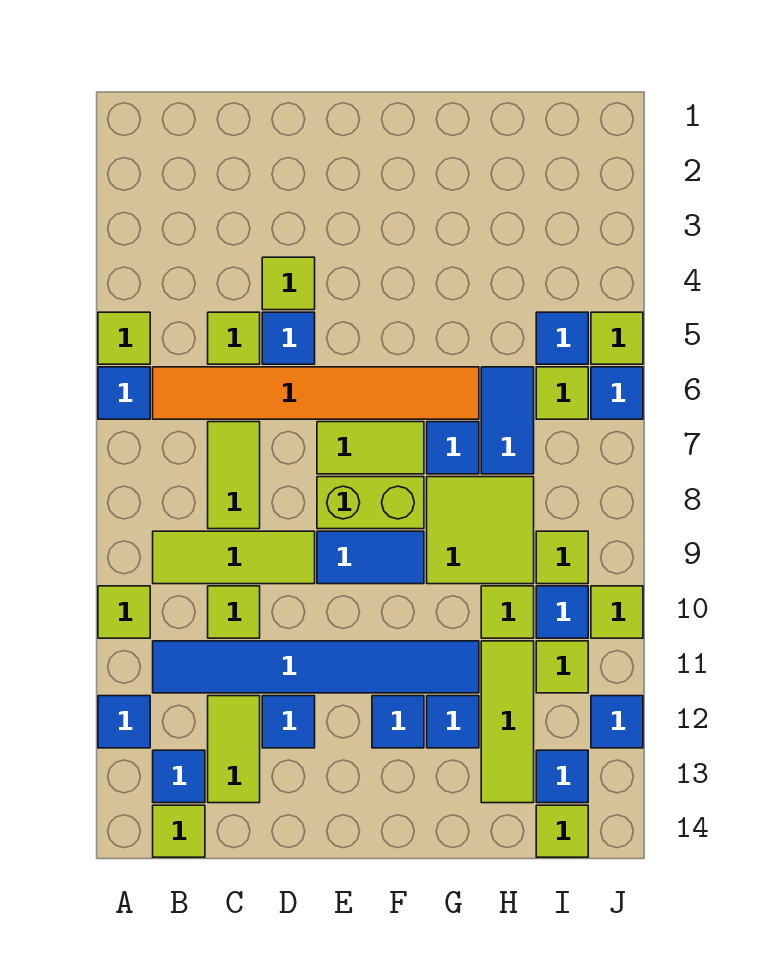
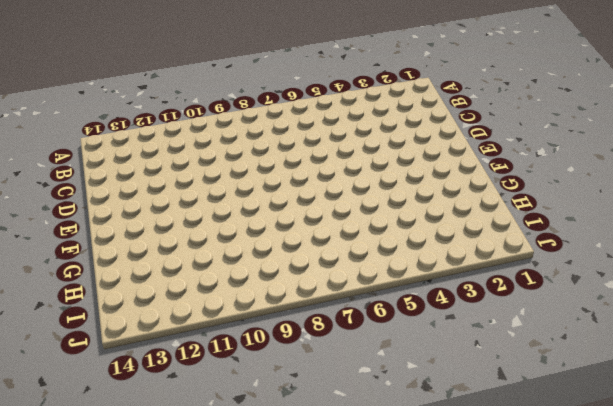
none -> lime tile A5 level 1
none -> blue tile A6 level 1
none -> lime tile A10 level 1
none -> blue tile A12 level 1

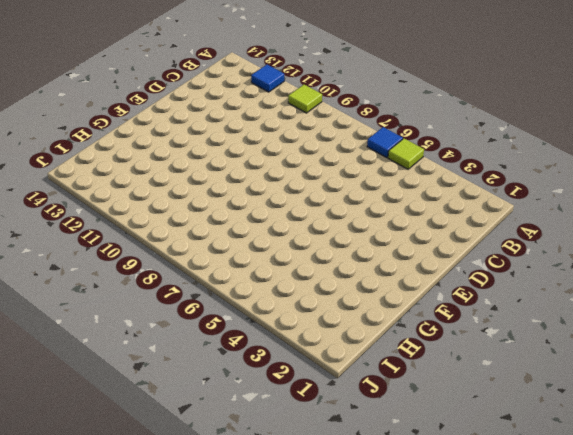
none -> orange tile B6:G6 level 1
none -> lime tile B9:D9 level 1
none -> blue tile B11:G11 level 1
none -> blue tile B13 level 1

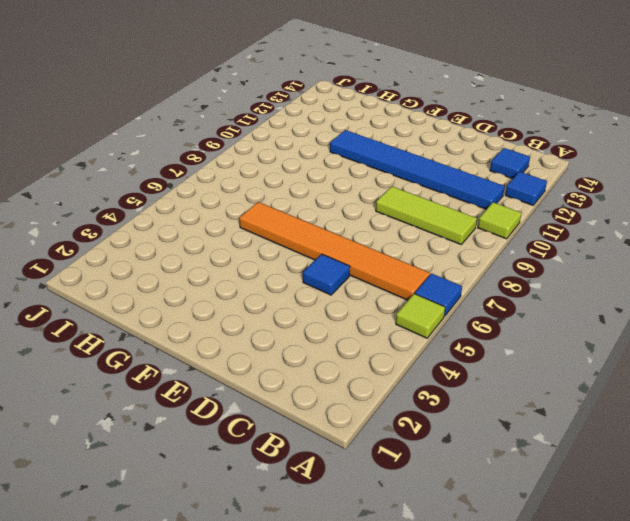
none -> lime tile B14 level 1
none -> lime tile C5 level 1
none -> lime tile C7:C8 level 1
none -> lime tile C10 level 1

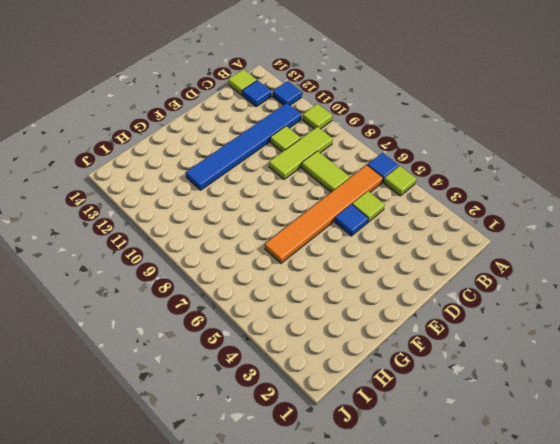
none -> lime tile C12:C13 level 1
none -> lime tile D4 level 1
none -> blue tile D12 level 1
none -> lime tile E7:F7 level 1

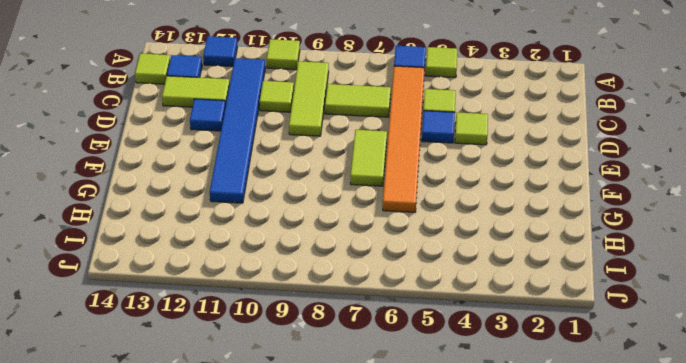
none -> lime brick E8:F8 level 1
none -> blue tile E9:F9 level 1
none -> blue tile F12 level 1
none -> blue tile G7 level 1

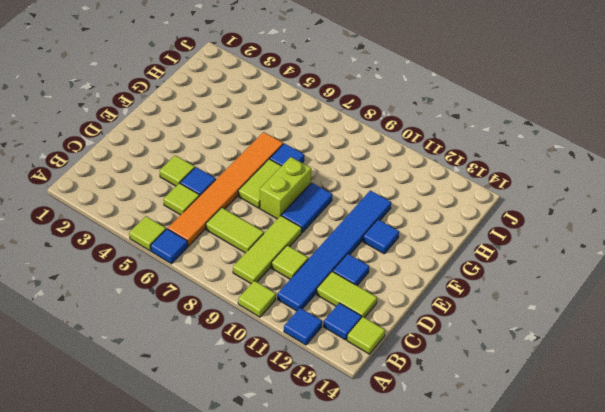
none -> lime tile G8:H9 level 1
none -> blue tile G12 level 1
none -> blue tile H6:H7 level 1
none -> lime tile H10 level 1

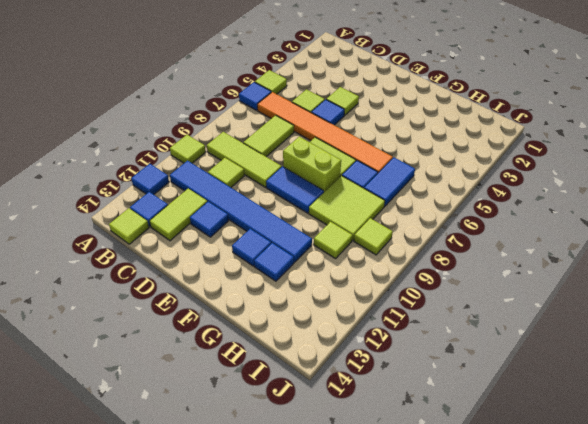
none -> lime tile H11:H13 level 1
none -> blue tile I5 level 1
none -> lime tile I6 level 1
none -> blue tile I10 level 1

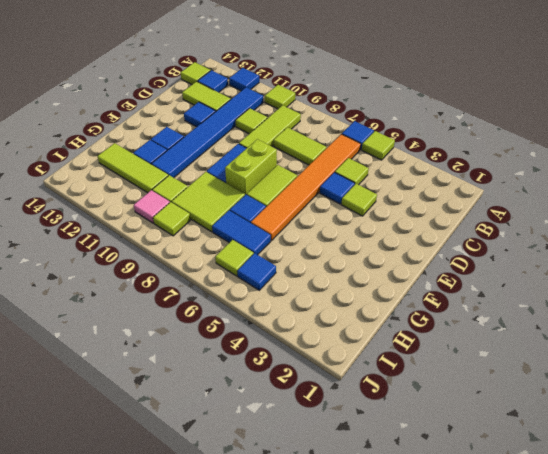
pink tile I10 level 1 -> blue tile I10 level 1
none -> lime tile I11 level 1
none -> blue tile I13 level 1
none -> lime tile I14 level 1
none -> lime tile J5 level 1

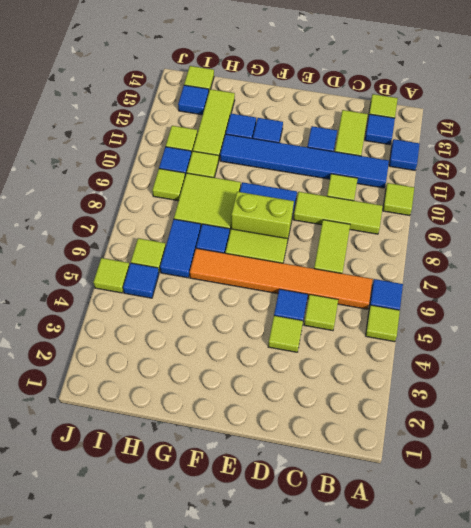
none -> blue tile J6 level 1
none -> lime tile J10 level 1
none -> blue tile J12 level 1

